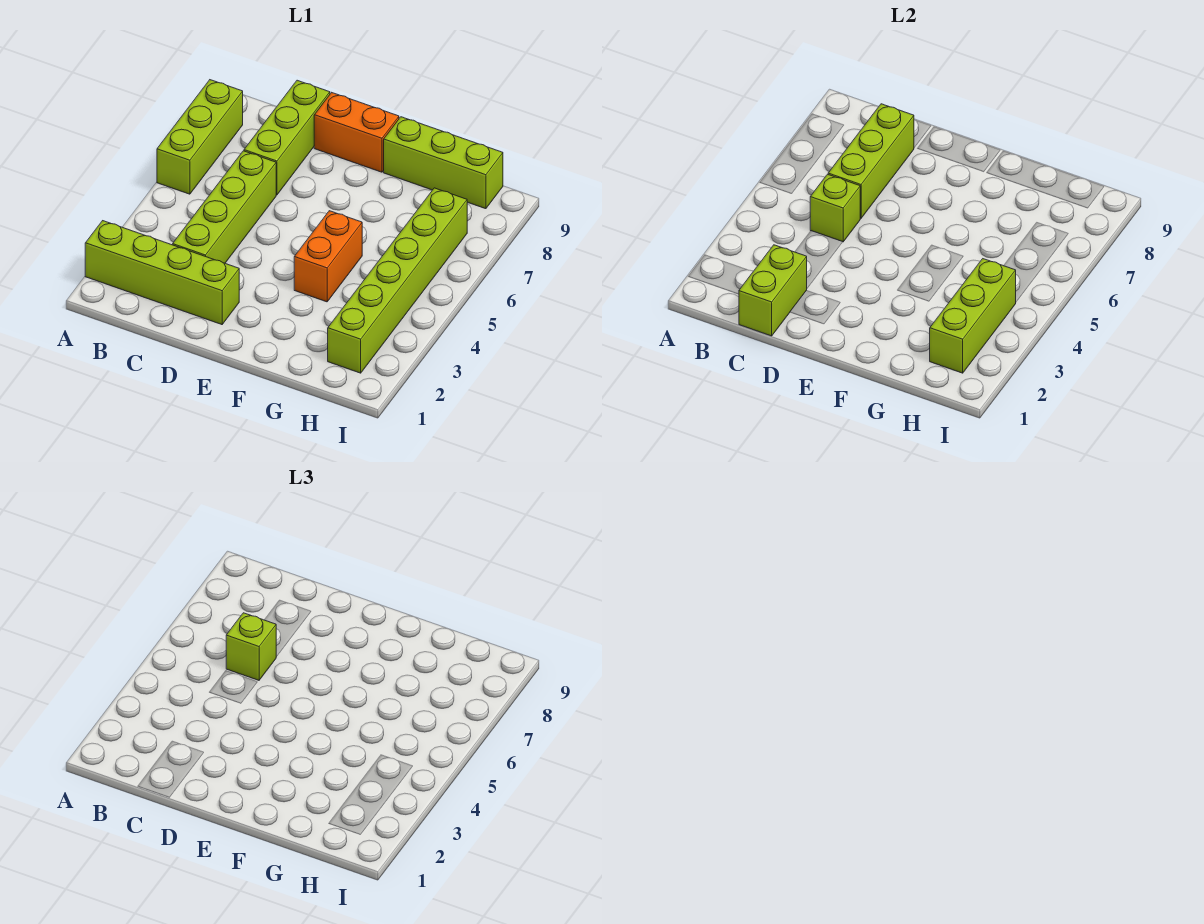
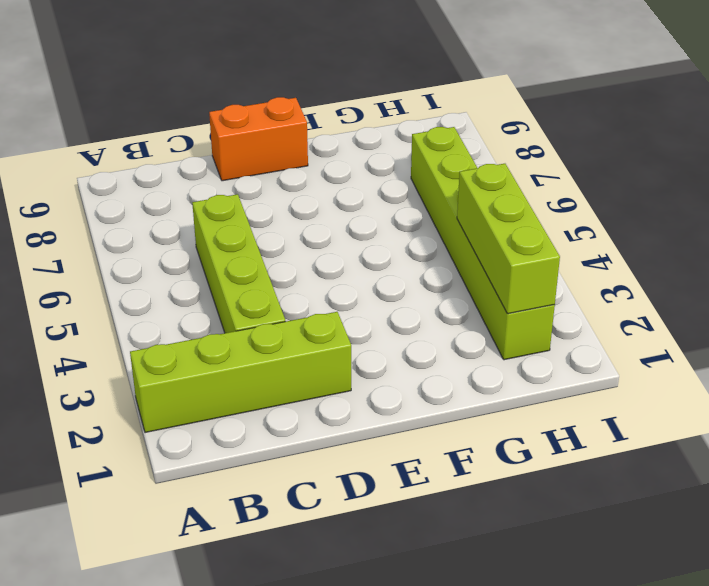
none -> lime brick A6:A8 level 1
none -> lime brick C7:C9 level 1
none -> orange brick F4:F5 level 1

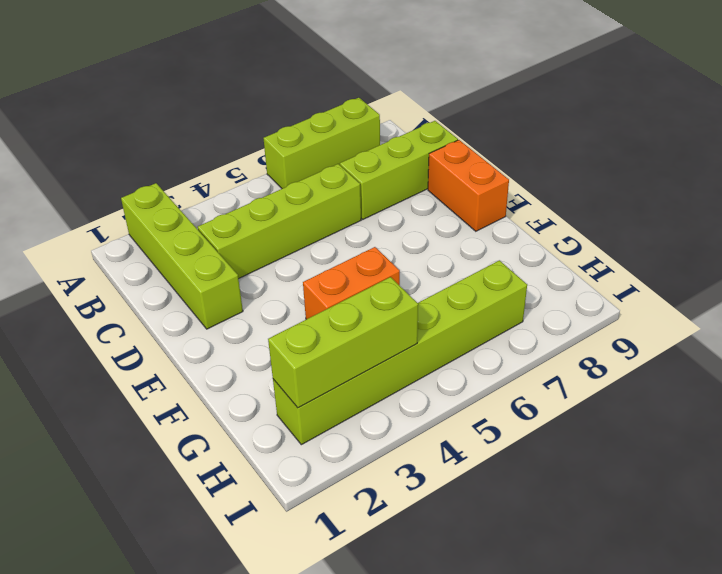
none -> lime brick F9:H9 level 1
none -> lime brick C1:C2 level 2
none -> lime brick C5 level 2

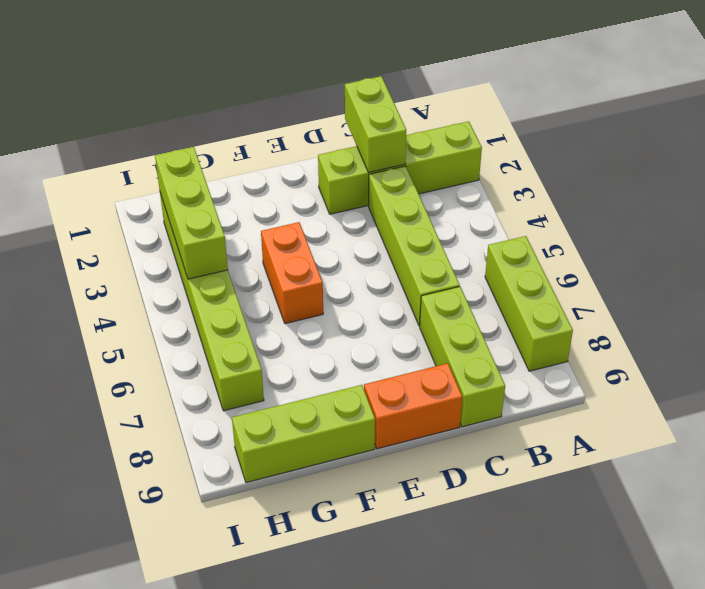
none -> lime brick C5 level 2
none -> lime brick C6:C8 level 2
none -> lime brick C6 level 3

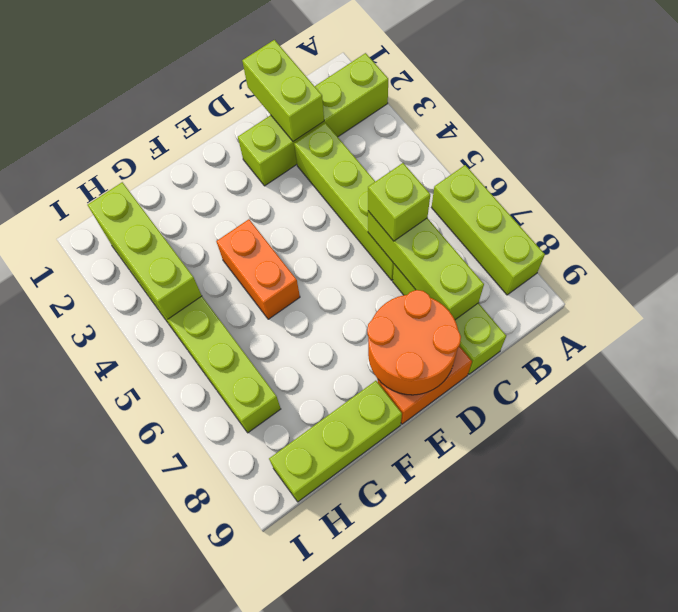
orange round brick D8:E9 level 2 -> none
none -> lime brick C5 level 2

